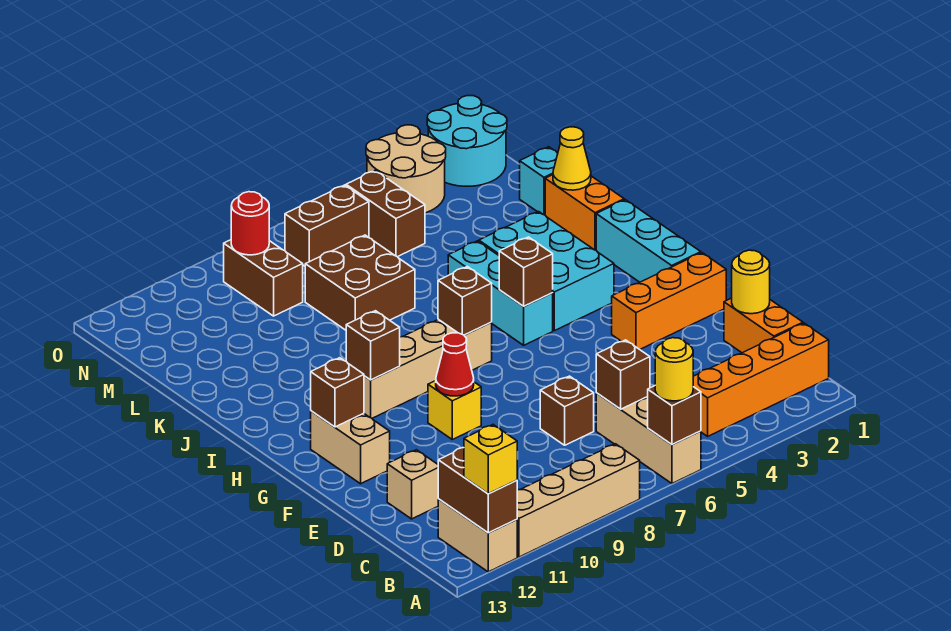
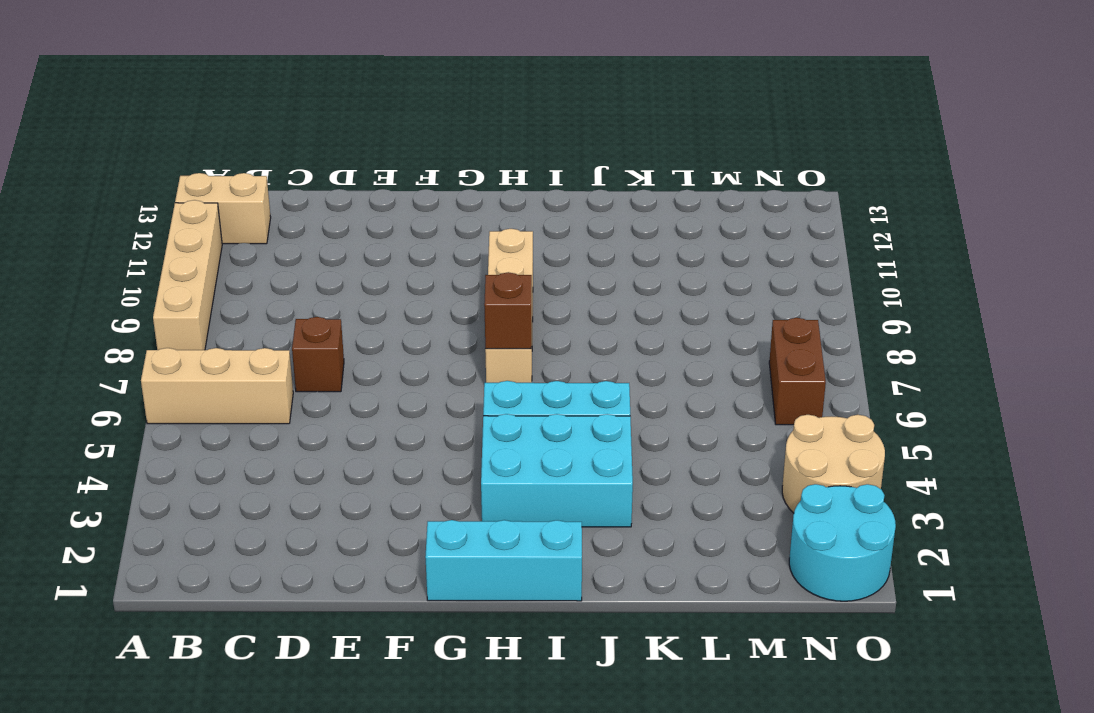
none -> orange brick B1:B4 level 1
none -> orange brick C1:D1 level 1
none -> tan brick D12 level 1
none -> orange brick F1:F3 level 1

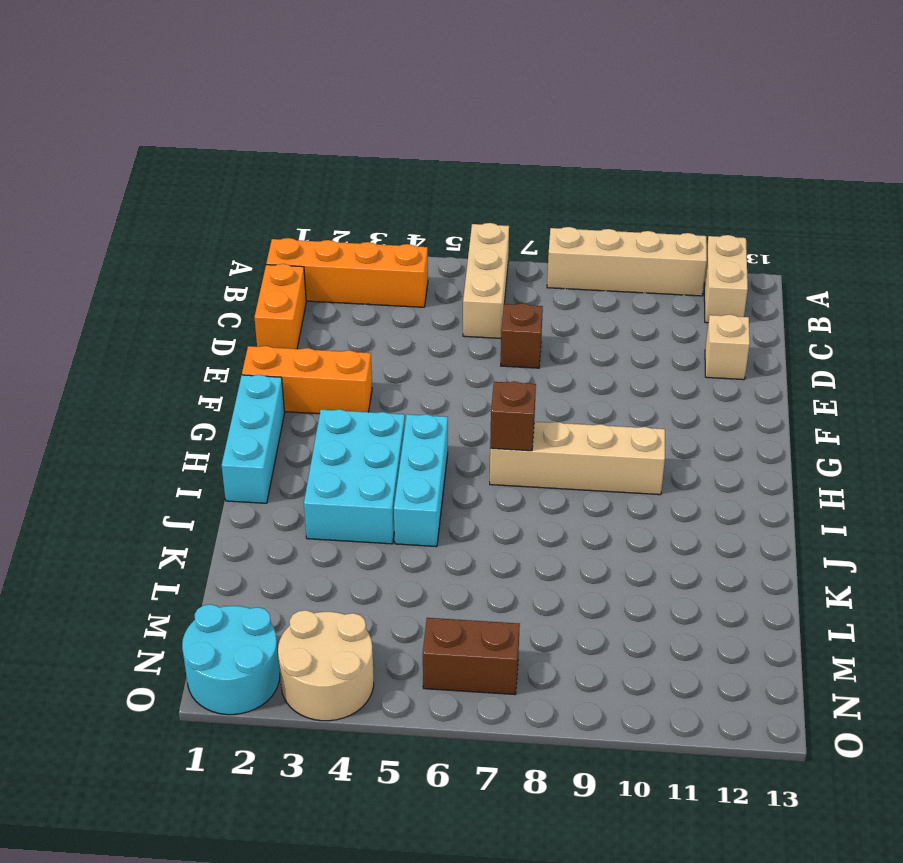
none -> yellow brick F9 level 1
none -> tan brick F12:G12 level 1
none -> orange brick J1:K1 level 1
none -> brown brick K7:L8 level 1

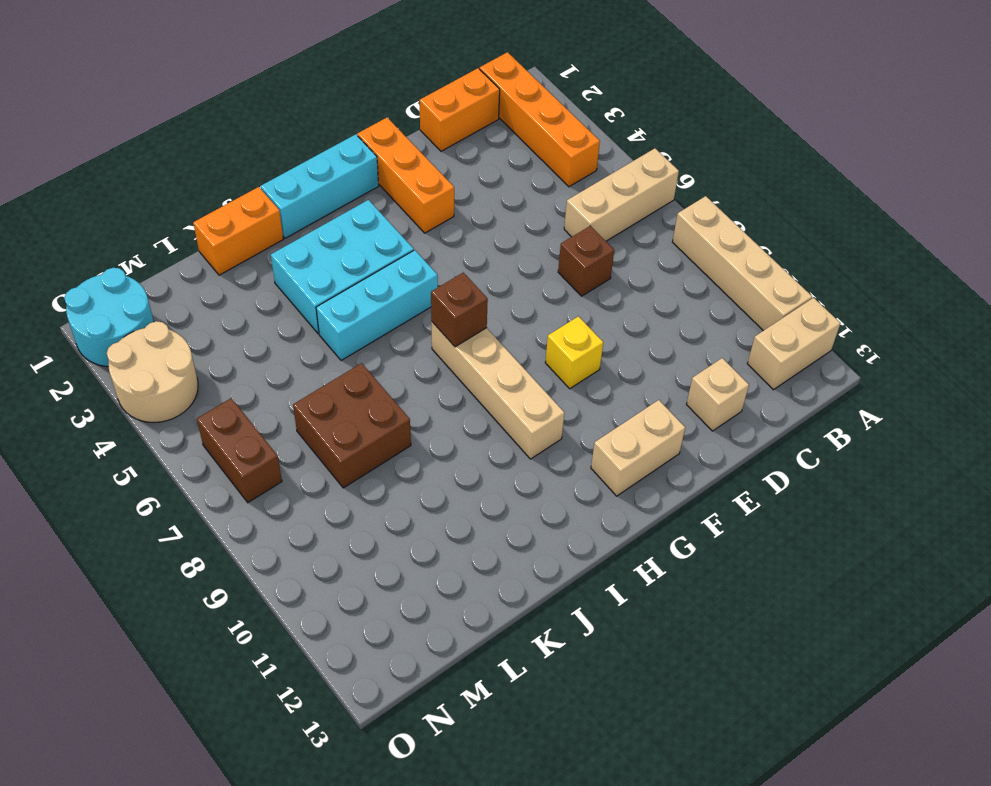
none -> cyan brick L1 level 1
none -> brown brick M5:N5 level 1
none -> brown brick M9:N9 level 1
none -> brown brick A6 level 2

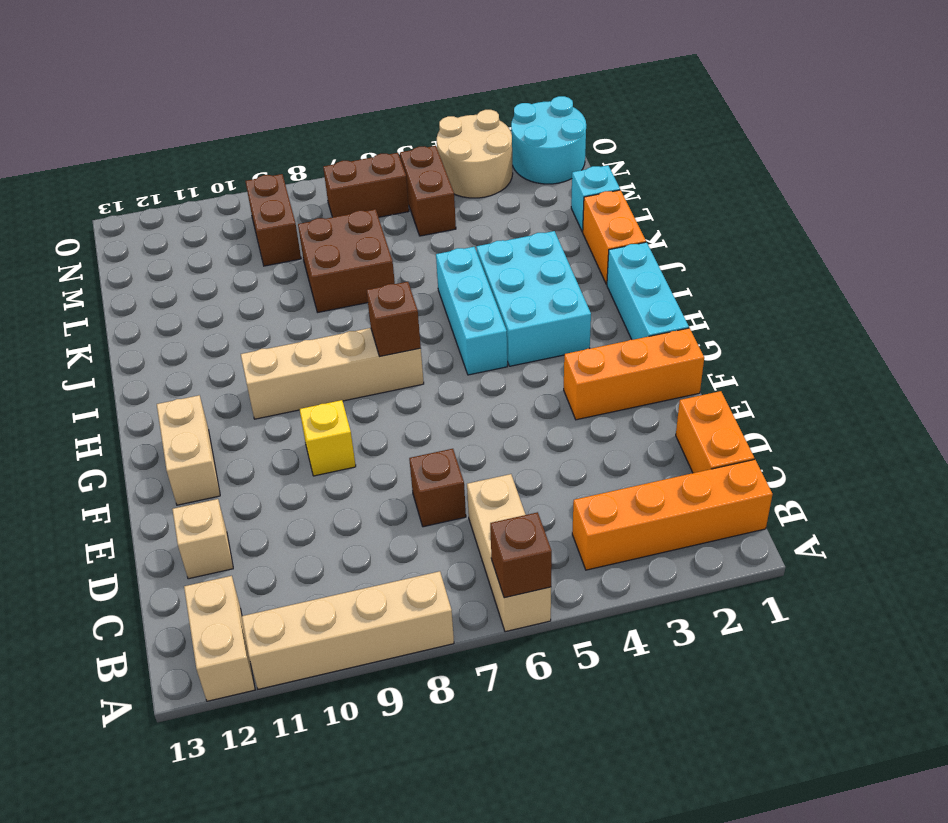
none -> brown brick A12:B12 level 2
none -> brown brick C6 level 2
none -> yellow round brick D1 level 2
none -> red cone F9 level 2

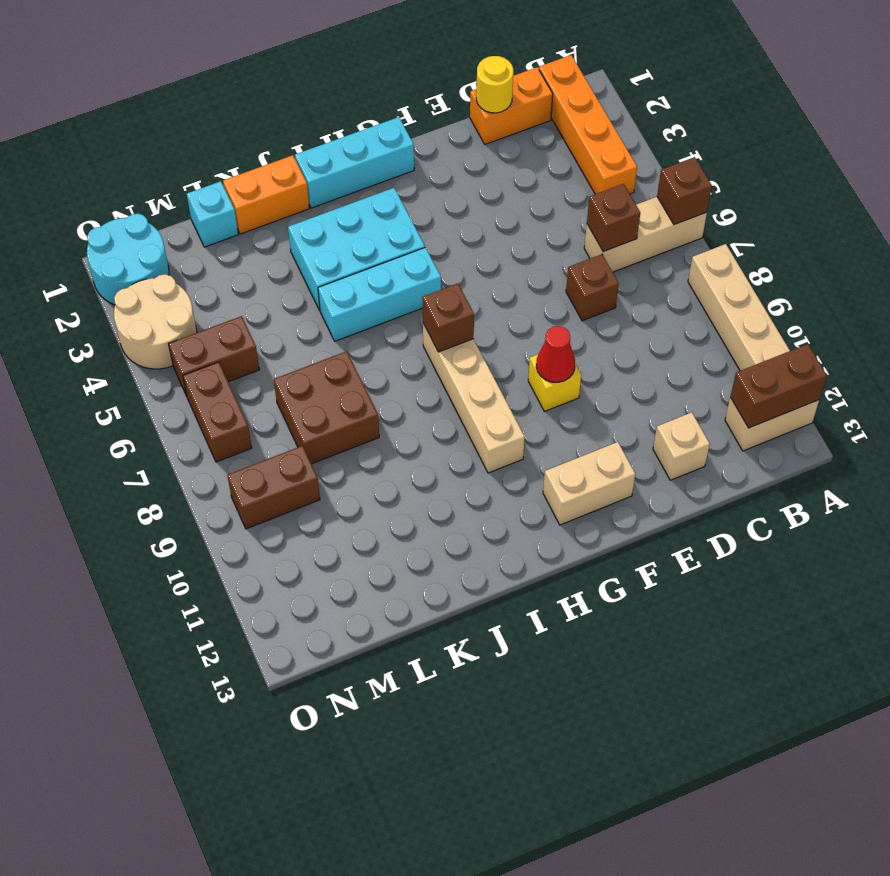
none -> orange brick F1:F3 level 1
none -> brown brick G12 level 2
none -> brown brick H5 level 2
none -> brown brick H10 level 2

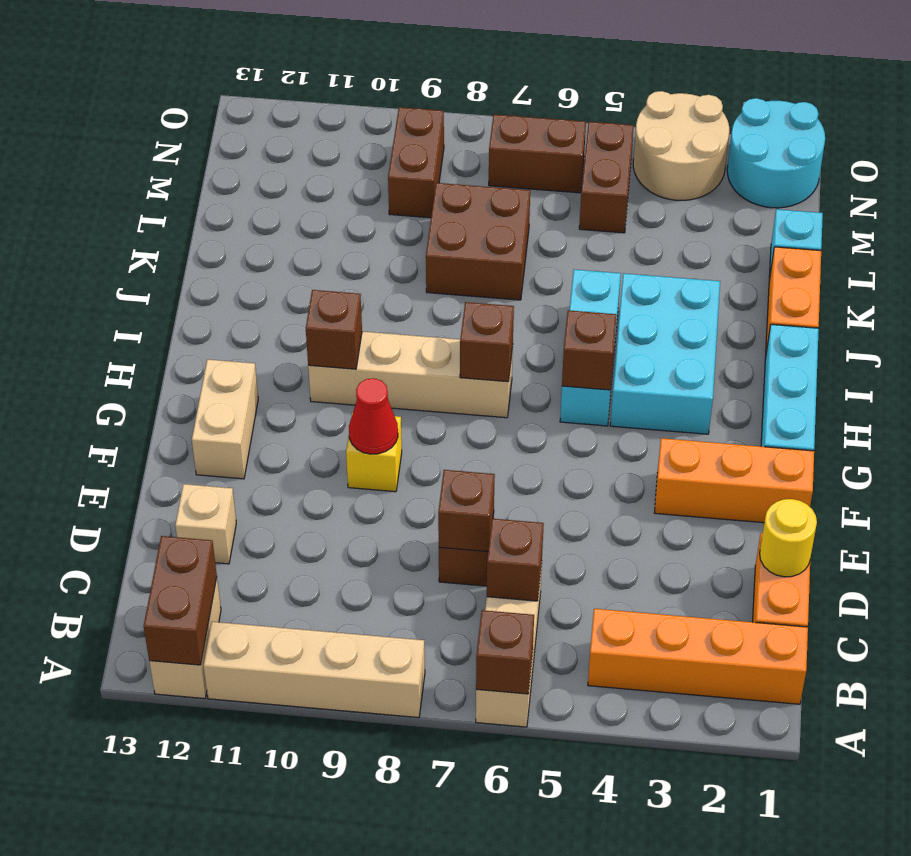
brown brick D7 level 2 -> brown brick G12 level 2
none -> yellow cone K1 level 2
none -> red round brick N9 level 2
none -> yellow round brick A6 level 3
none -> yellow brick A12 level 3

